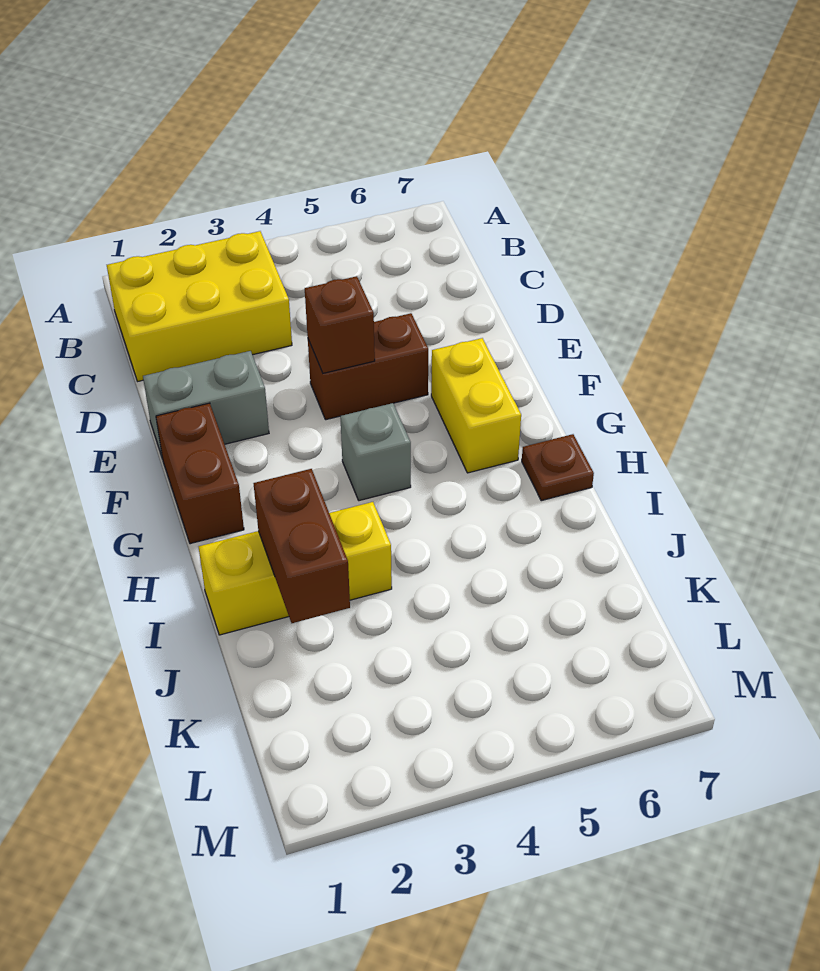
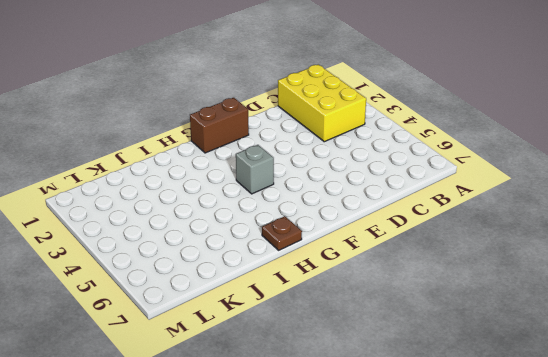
none -> grey brick E1:E2 level 1
none -> brown brick E4:E5 level 1

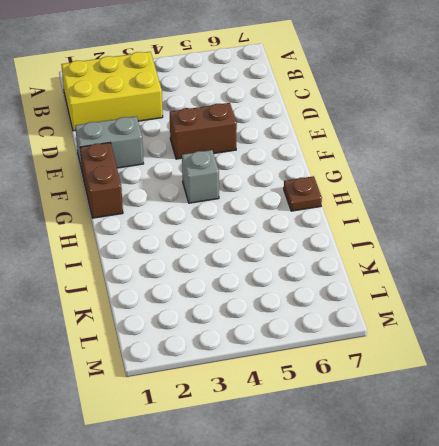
none -> yellow brick F6:G6 level 1
none -> yellow brick I1:I3 level 1

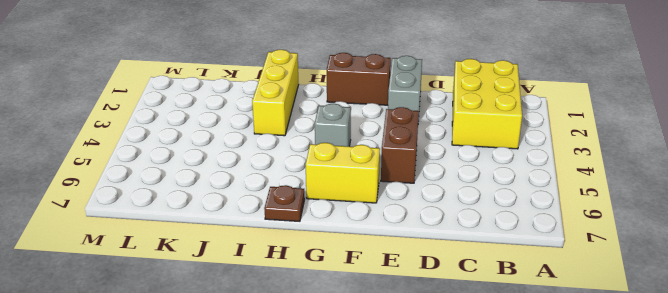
none -> brown brick E4 level 2
none -> brown brick I2:J2 level 2

